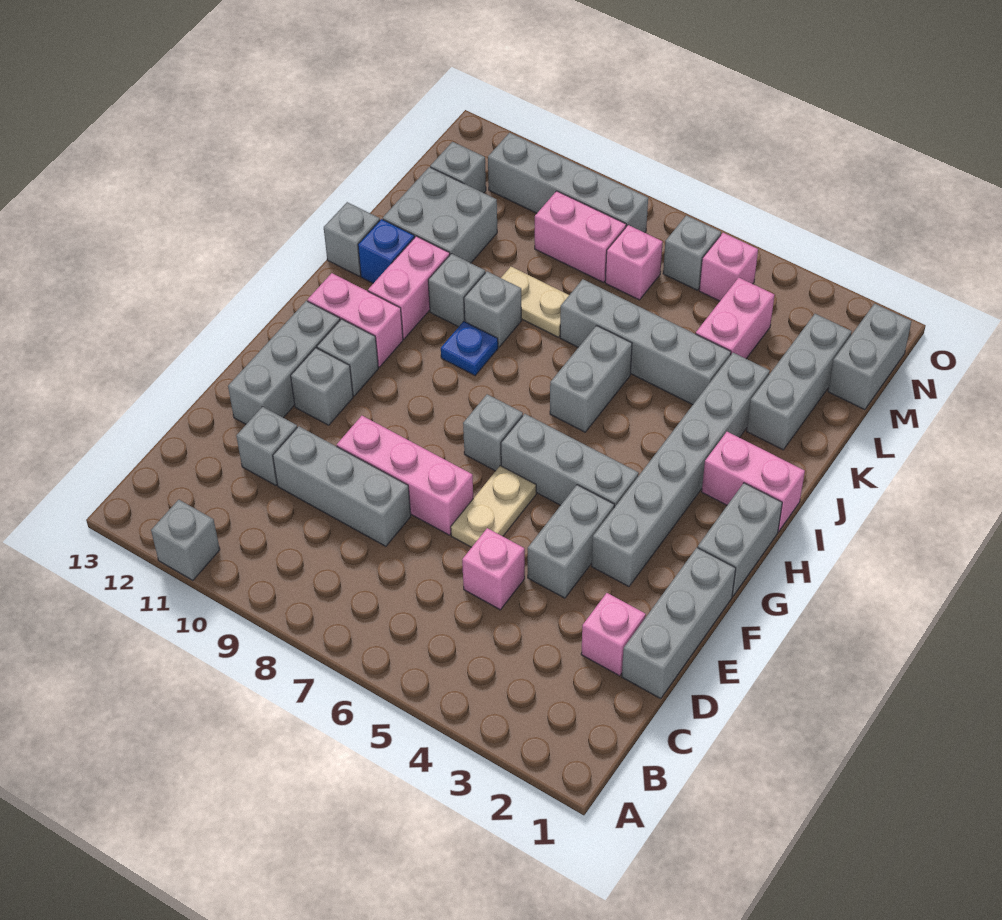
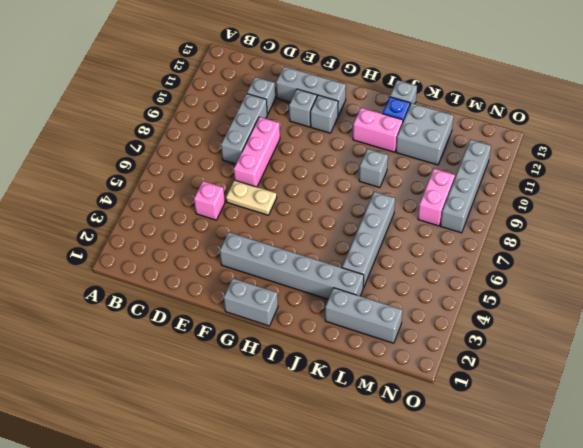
none -> grey brick A11 level 1
none -> grey brick D1:F1 level 1
none -> pink brick D2 level 1
none -> grey brick E4:F4 level 1

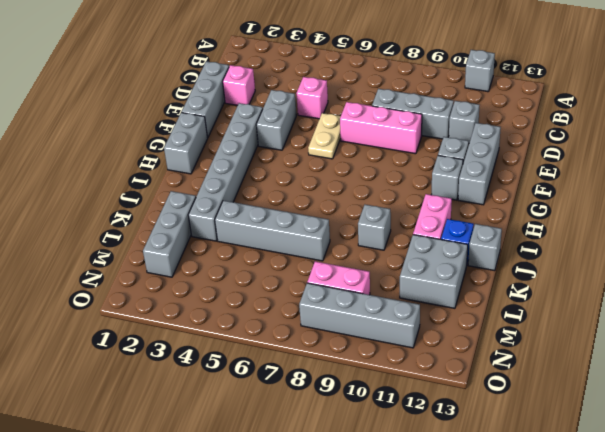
none -> grey brick G4:G6 level 1
none -> grey brick G7 level 1
none -> pink brick H11:H12 level 1
none -> pink brick I1:I2 level 1

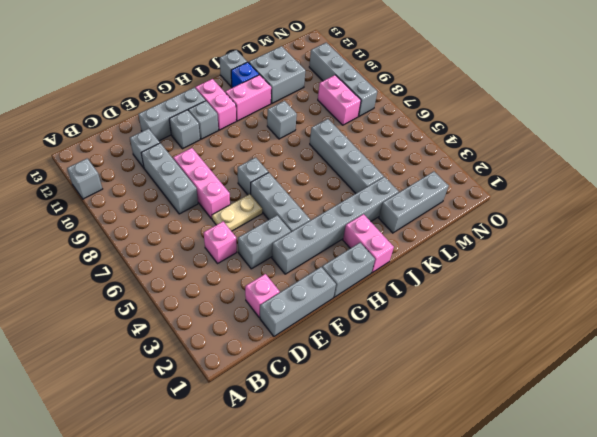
none -> grey brick I6:J6 level 1
none -> blue plate I9 level 1
none -> grey brick J10 level 1
none -> tan plate K8:K9 level 1

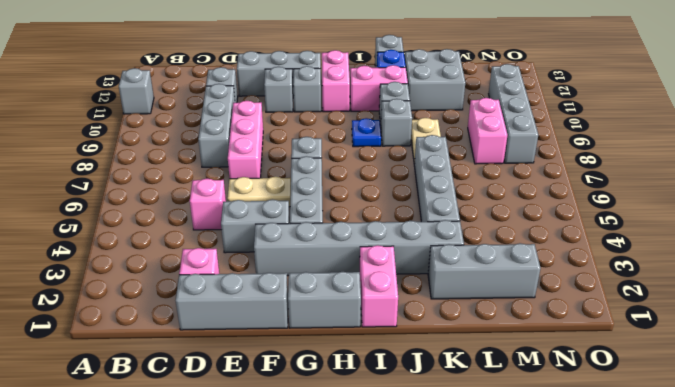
none -> grey brick I6:J6 level 1
none -> pink brick L4:M4 level 1
none -> grey brick M1:N1 level 1
none -> pink brick M7 level 1

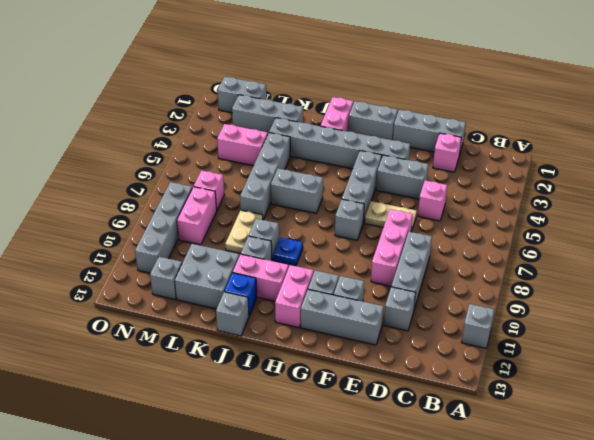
none -> pink brick N5 level 1
none -> grey brick N6 level 1

